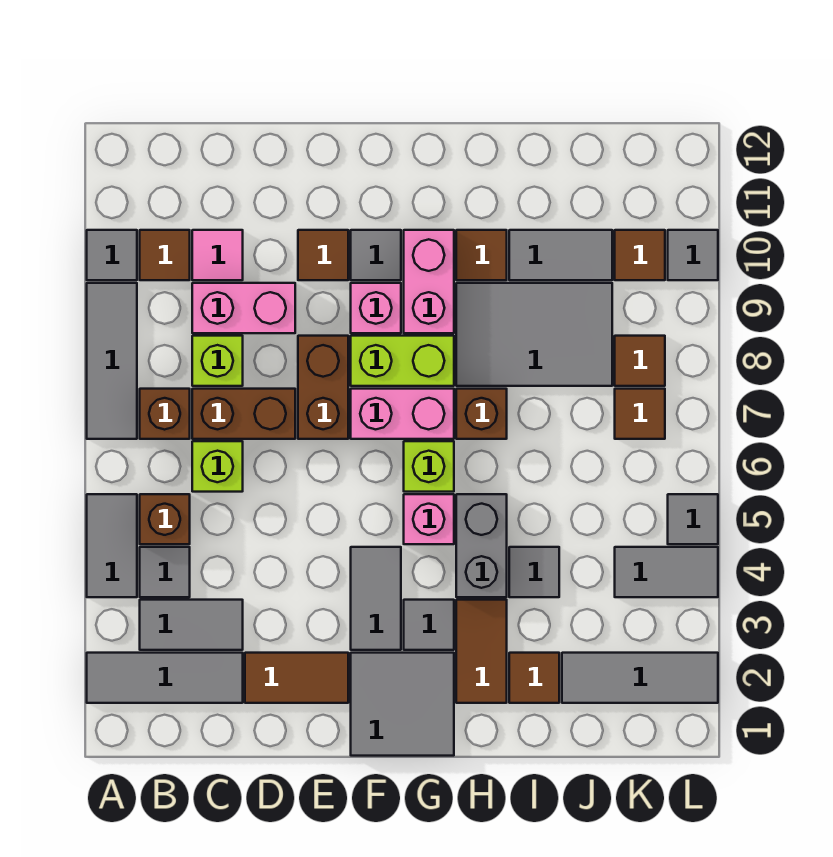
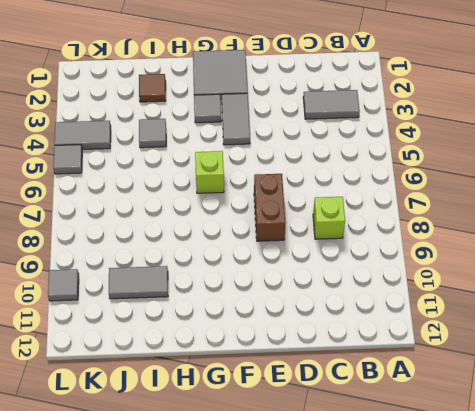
none -> grey tile A2:C2 level 1
none -> grey tile A4:A5 level 1
none -> grey tile A7:A9 level 1
none -> grey tile A10 level 1

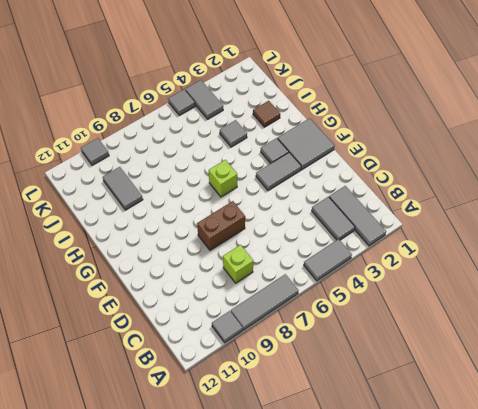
none -> grey tile B4 level 1
none -> brown brick B5 level 1
none -> brown brick B7 level 1
none -> brown tile B10 level 1

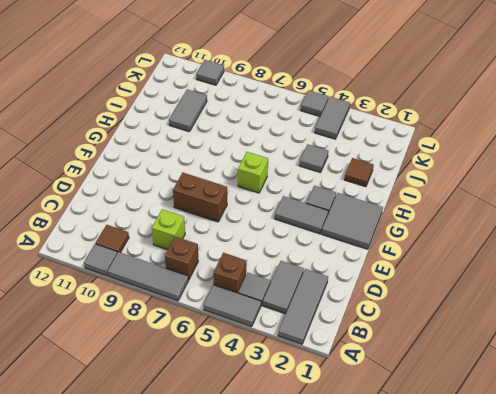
none -> lime brick C6 level 1
none -> brown brick C7:D7 level 1
none -> pink brick C9:D9 level 1
none -> pink tile C10 level 1

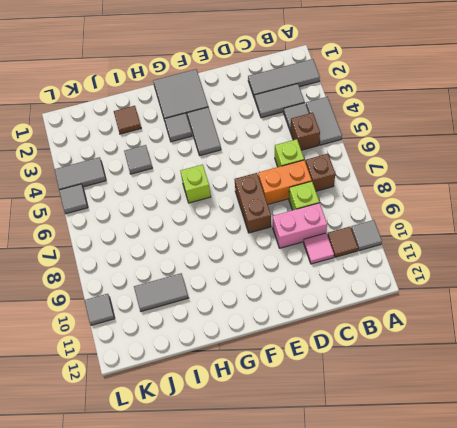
orange brick C7:D7 level 1 -> brown brick C7:D7 level 1
none -> grey tile A7:A9 level 1
none -> brown tile D2:E2 level 1
none -> brown tile E10 level 1
none -> pink brick F7:G7 level 1

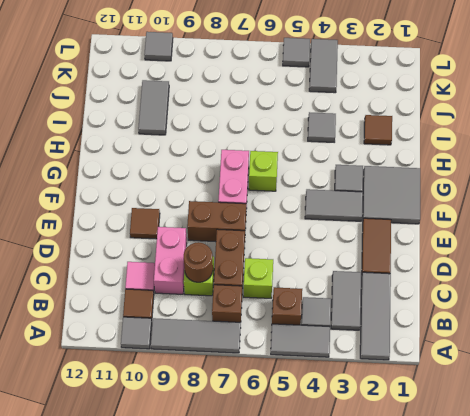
brown round brick C8 level 2 -> none
none -> lime brick F8:G8 level 1
none -> pink brick F9 level 1
none -> grey tile F10 level 1
none -> pink brick G5 level 1

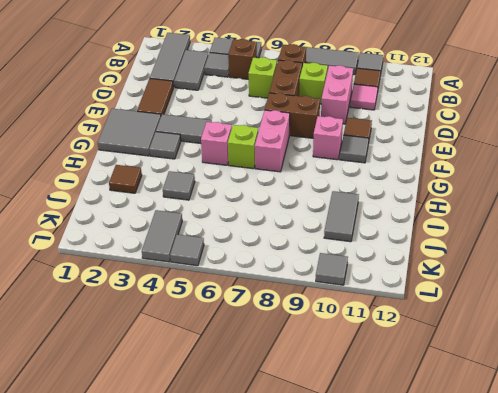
none -> lime brick F8:G8 level 1
none -> pink brick G9:G10 level 1
none -> brown tile H2:H3 level 1
none -> grey brick H4:H5 level 1

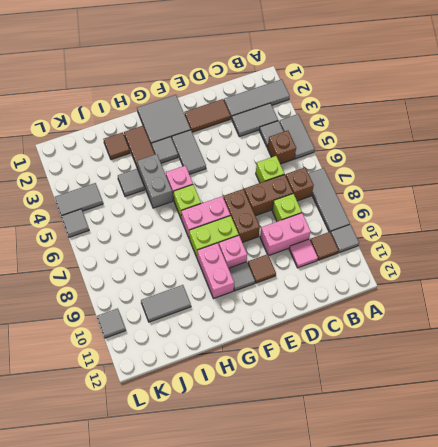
none -> brown brick H7 level 1
none -> grey tile H8:J9 level 1
none -> brown tile H10 level 1
none -> grey tile J2:L2 level 1

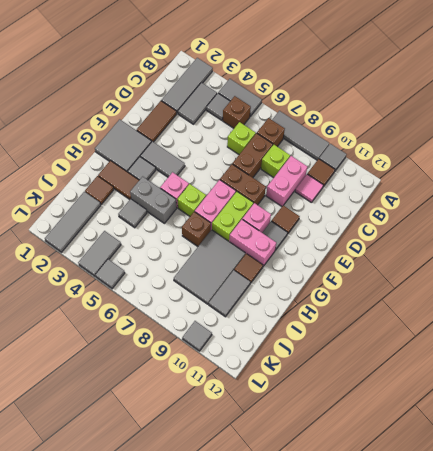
none -> brown tile K7 level 1
none -> brown tile K8 level 1
none -> brown tile K10 level 1

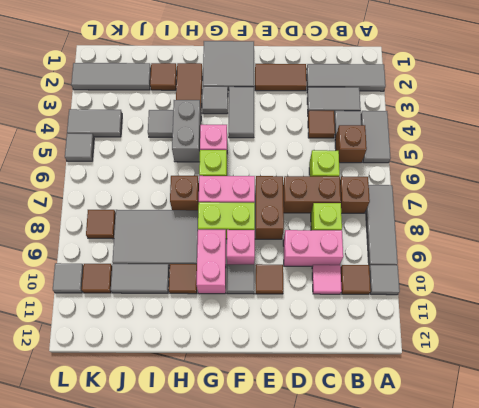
brown tile C4 level 1 -> brown tile K7 level 1

